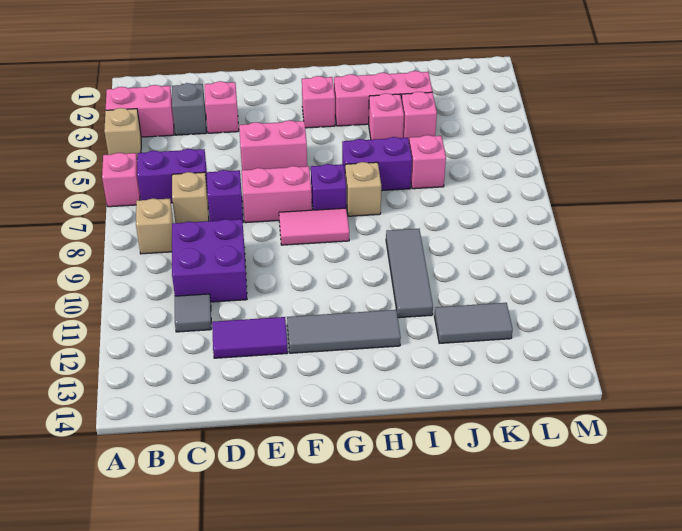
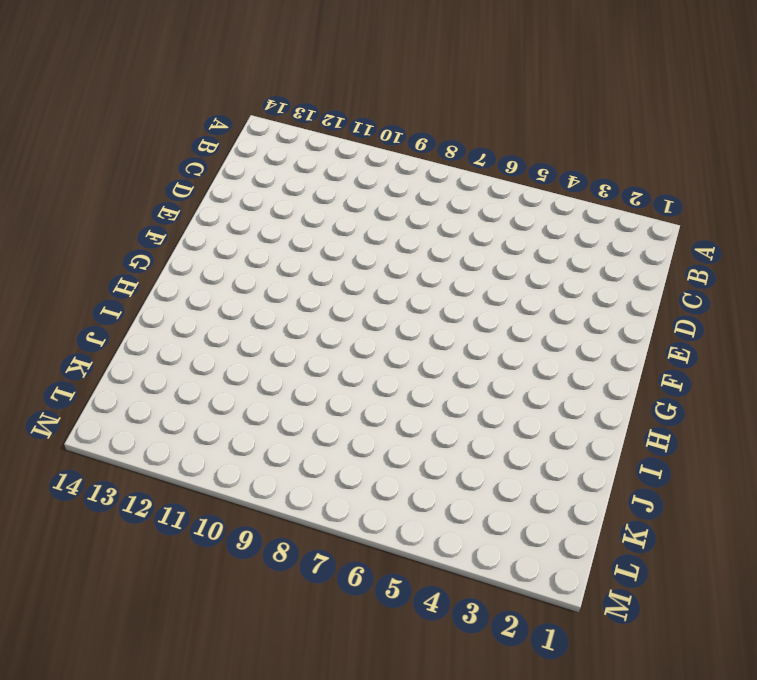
none -> pink brick A3:B3 level 1
none -> tan brick A4 level 1
none -> pink brick A6 level 1

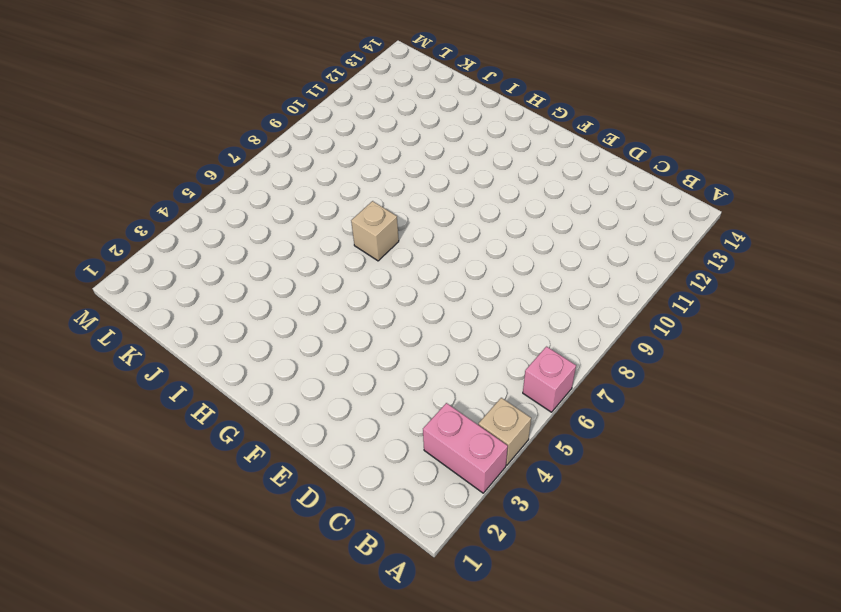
none -> purple brick B6:C6 level 1
none -> tan brick B8 level 1
none -> grey brick C3 level 1

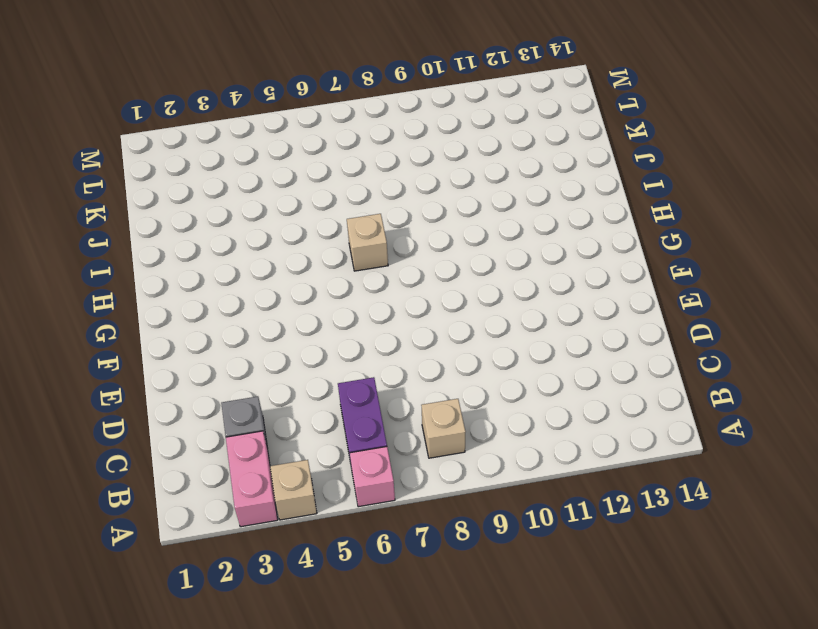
none -> tan brick C7 level 1
none -> purple brick C9:D10 level 1
none -> grey tile C11 level 1

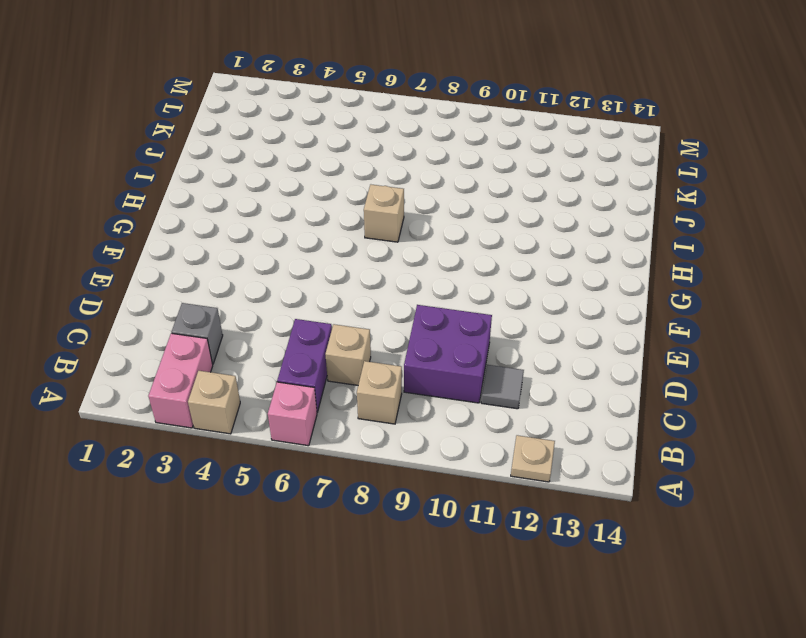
tan plate A12 level 1 -> none
none -> pink brick D3 level 1
none -> purple brick D7 level 1
none -> purple tile D12:E12 level 1

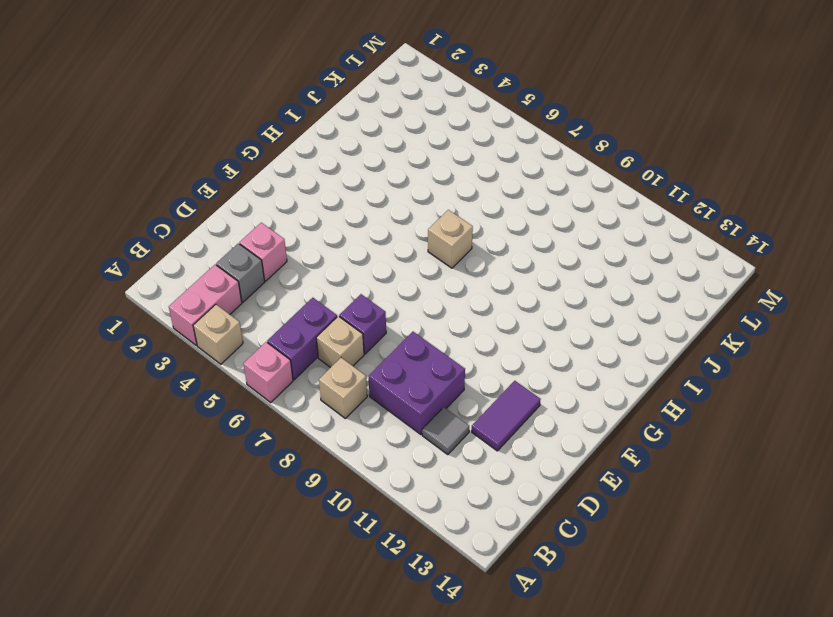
none -> pink brick E5:F5 level 1
none -> pink brick E7:F7 level 1
none -> pink tile F8:G8 level 1

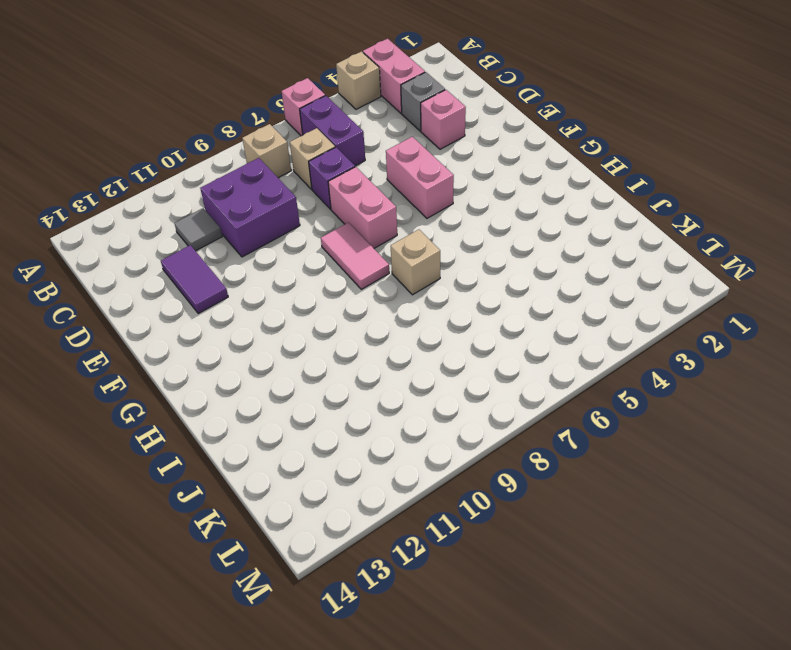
none -> grey tile F12:H12 level 1
none -> pink brick G3 level 1
none -> purple brick G7 level 1

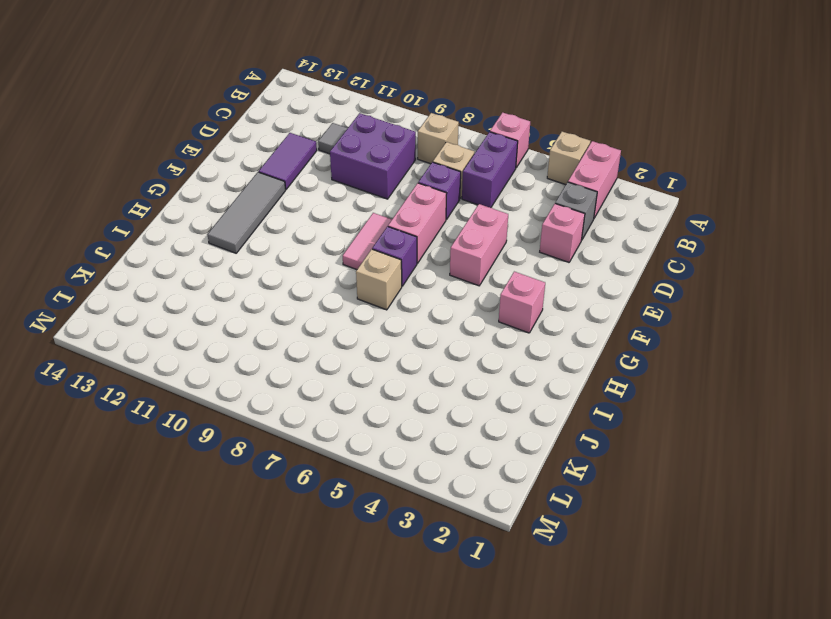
none -> pink brick H3:J3 level 1
none -> purple brick H6:I6 level 1
none -> pink brick I4 level 1

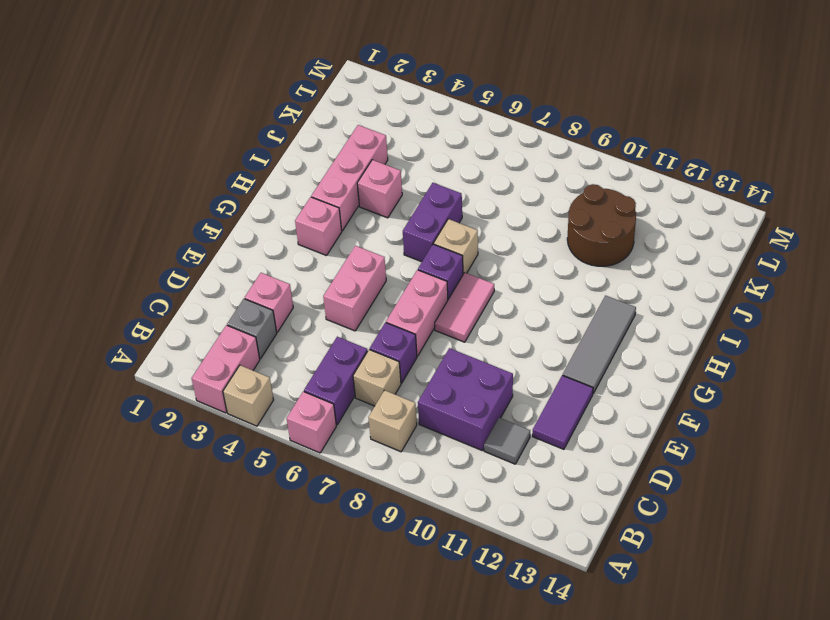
brown round brick J10:K11 level 1 -> none
none -> grey tile I9:I11 level 1
none -> pink brick J4 level 1
none -> pink brick J6 level 1

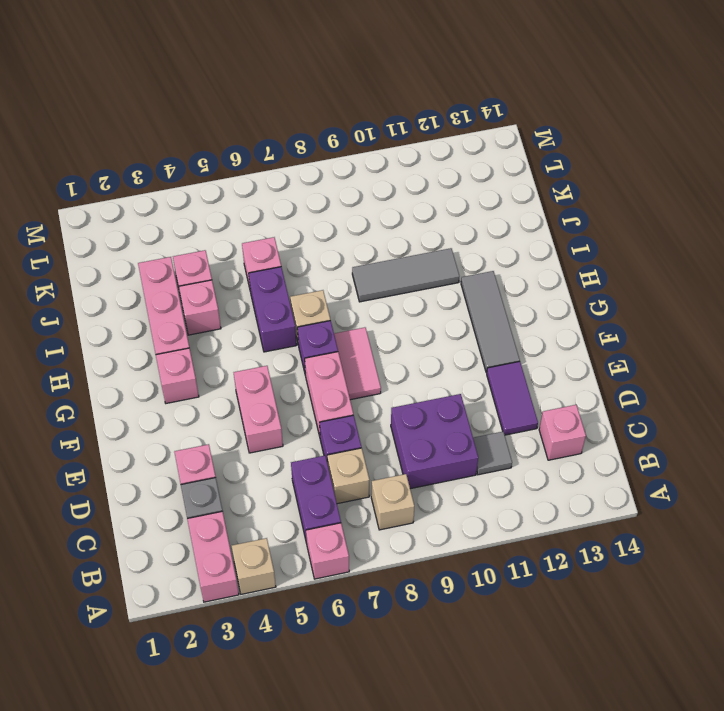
pink brick C13 level 1 -> none
none -> grey tile J12:K12 level 1

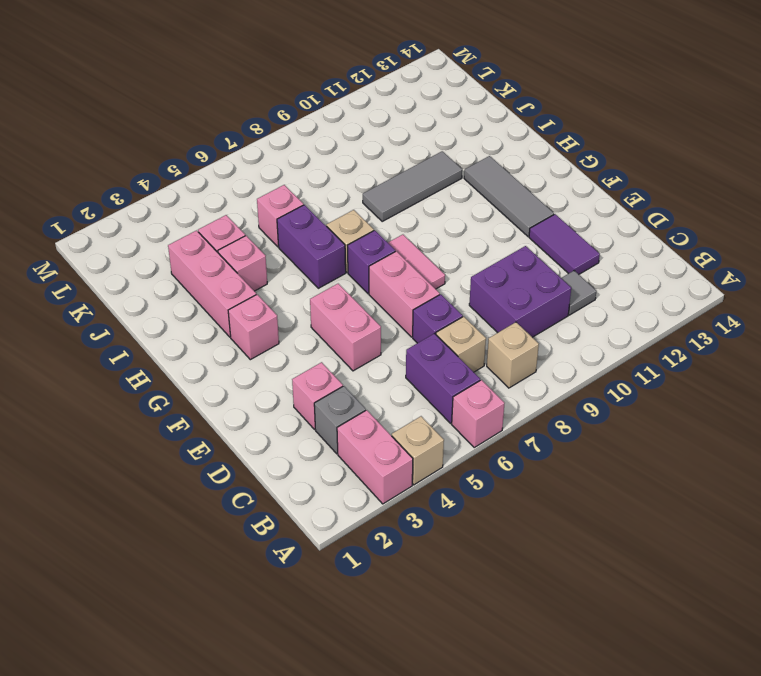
none -> grey tile J12:K12 level 1

